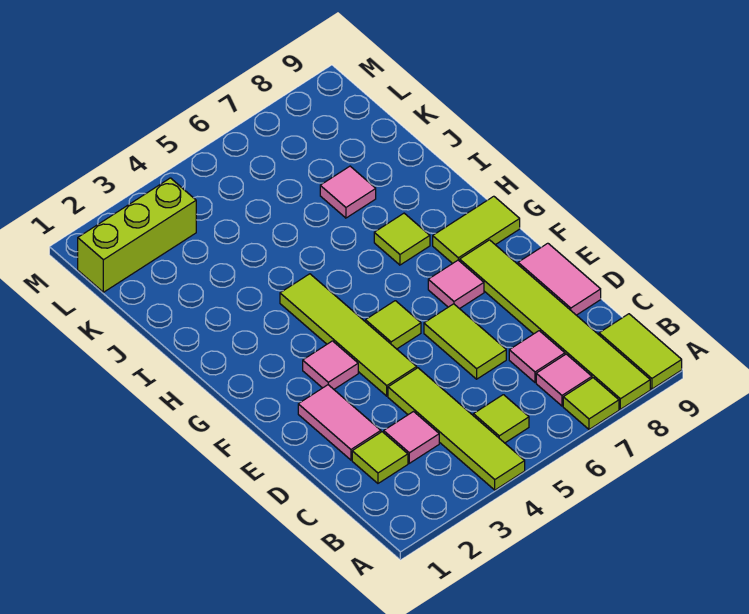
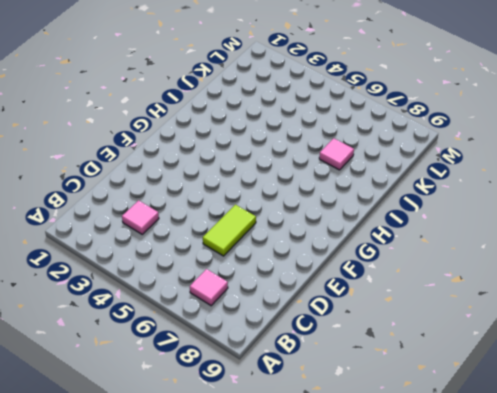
none -> lime tile A4:D4 level 1
none -> lime tile A7 level 1
none -> lime tile A8:F8 level 1

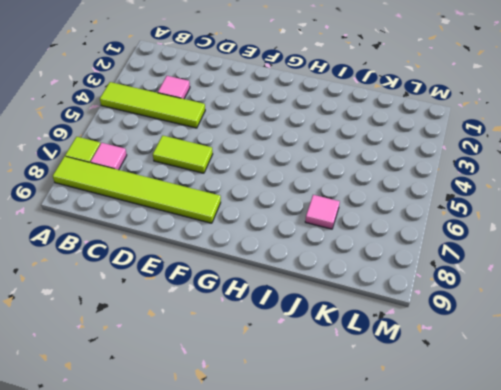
none -> lime tile A9:B9 level 1
none -> lime tile B5 level 1
none -> lime tile C2 level 1

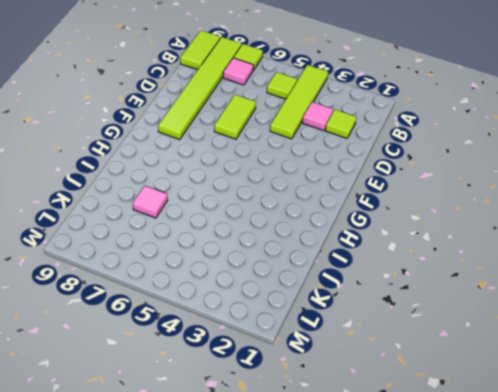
none -> pink tile C7 level 1
none -> pink tile D2:E2 level 1
none -> pink tile D9:E9 level 1

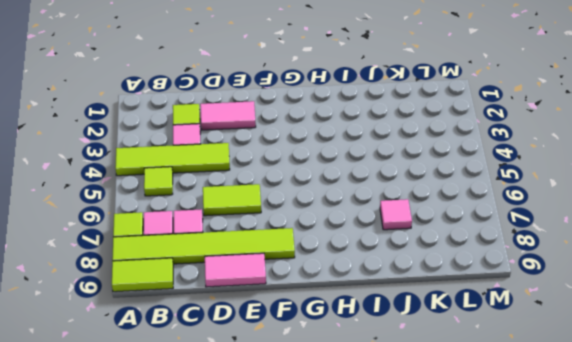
none -> lime tile E4:H4 level 1
none -> pink tile F3 level 1
none -> lime tile F5 level 1

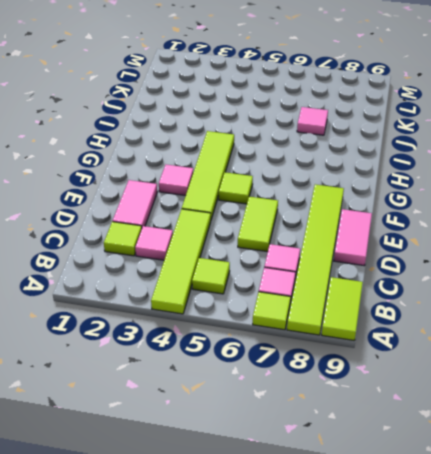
none -> pink tile F7 level 1
none -> lime tile G8:G9 level 1
none -> lime tile H7 level 1

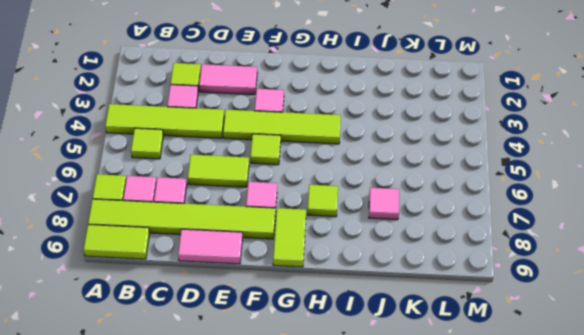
none -> lime brick L1:L3 level 1

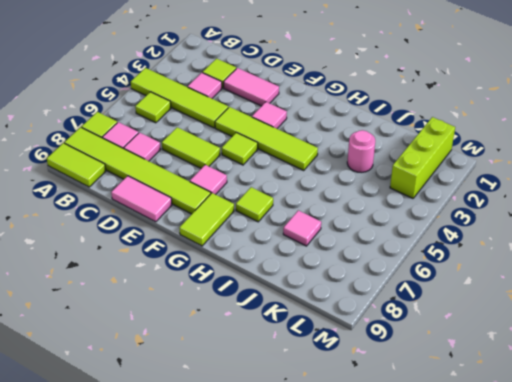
pink round brick J3 level 1 -> none

